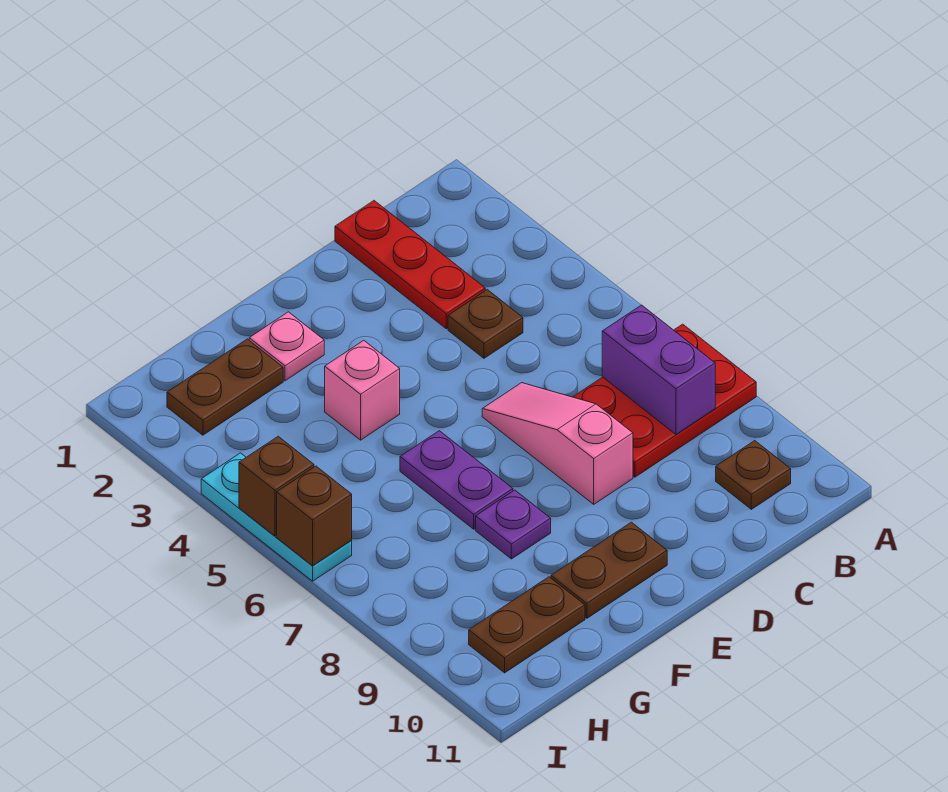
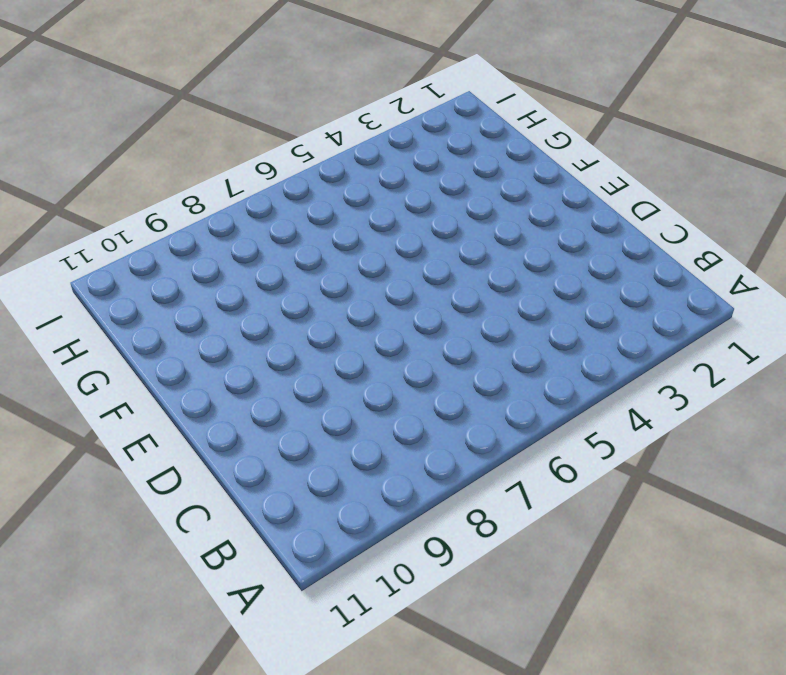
none -> red plate A7:C8 level 1
none -> brown plate B10 level 1
none -> red plate C1:C3 level 1

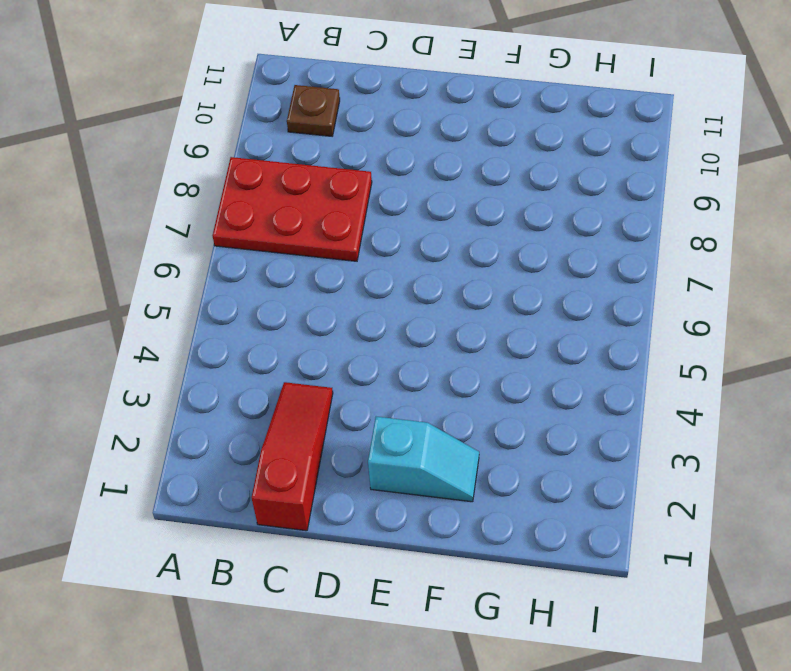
red slope C1:C3 level 1 top 1 -> red plate C1:C3 level 1
cyan slope E2:F2 level 1 top E -> pink plate F2 level 1
none -> brown plate C4 level 1
none -> pink slope D6:D8 level 1 top 8
none -> brown plate E10:F10 level 1

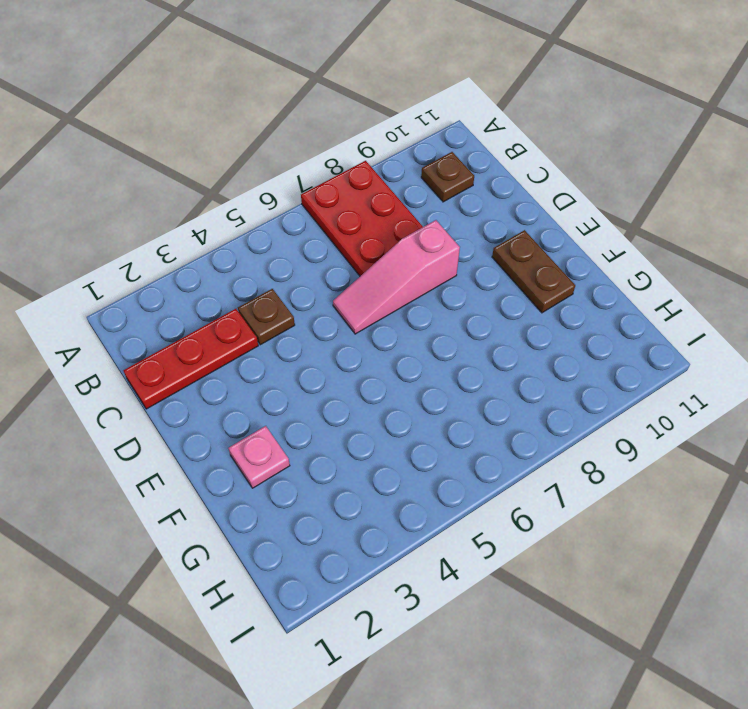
none -> pink brick F4 level 1
none -> purple plate F6:F7 level 1
none -> purple plate F8 level 1

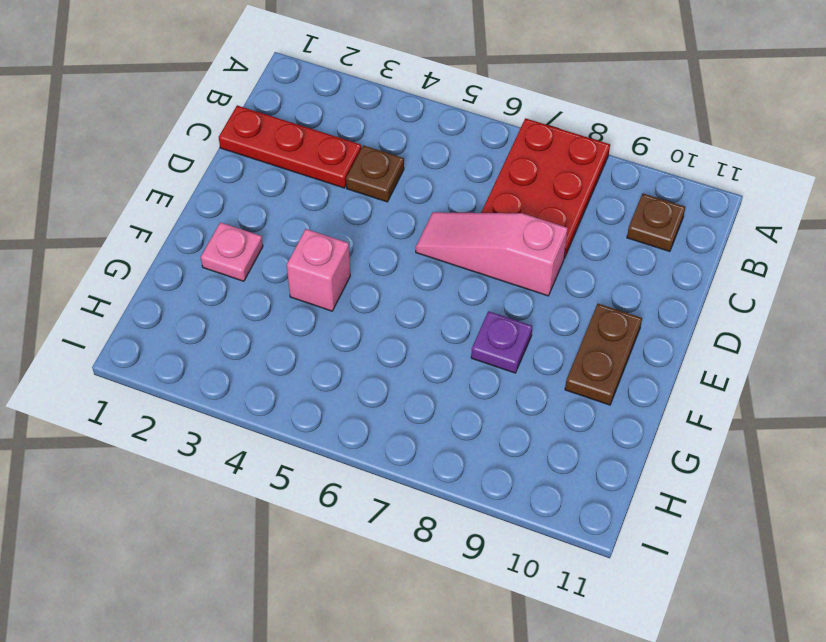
none -> purple plate F6:F7 level 1
none -> brown plate G2:H2 level 1
none -> brown plate G10:H10 level 1

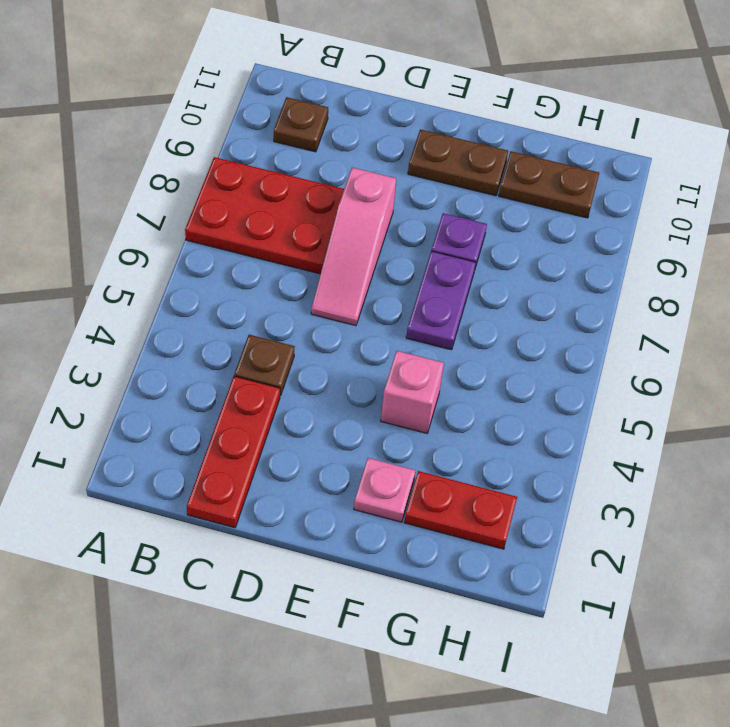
red plate G2:H2 level 1 -> brown plate G2:H2 level 1
none -> cyan plate I4:I6 level 1
none -> purple brick B7:B8 level 2
none -> brown brick I5 level 2

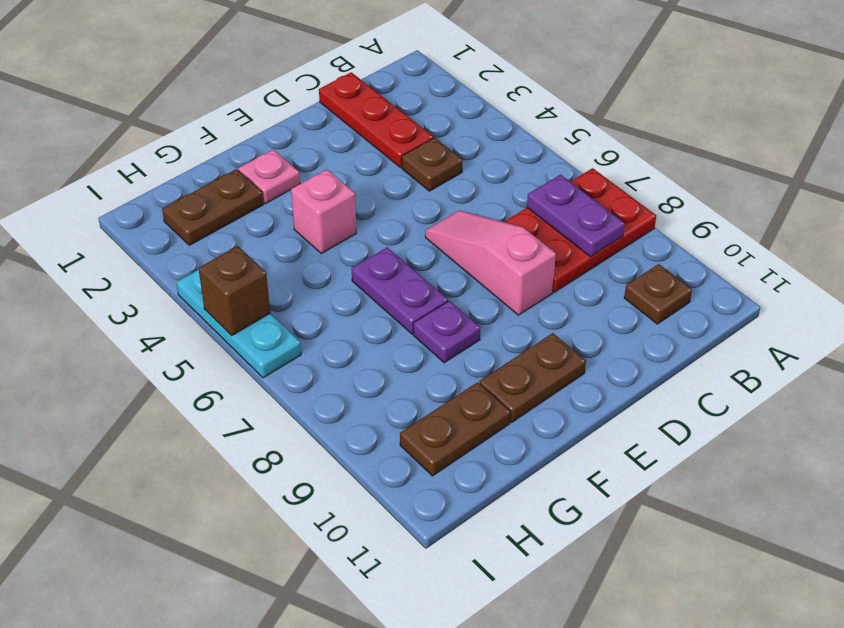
purple plate B7:B8 level 2 -> purple brick B7:B8 level 2
none -> brown brick I6 level 2

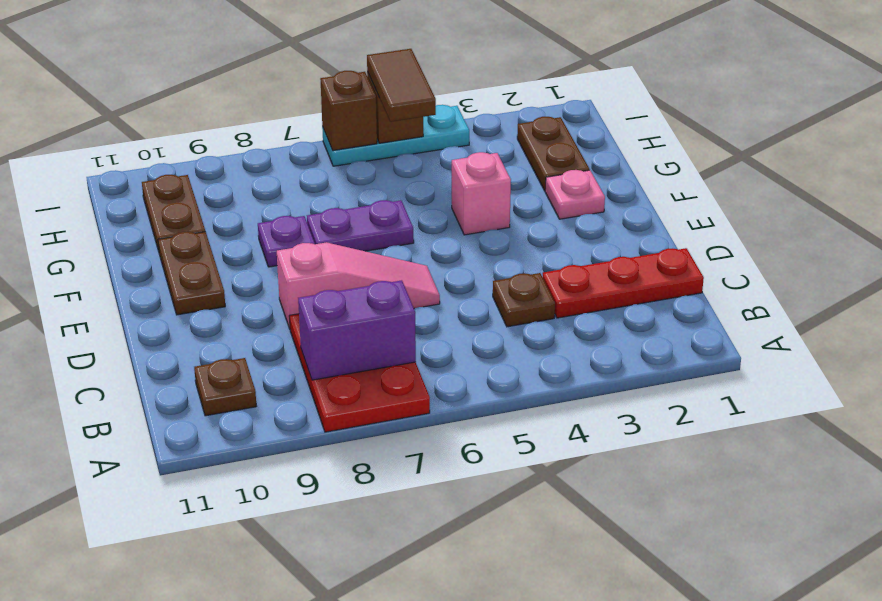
brown tile H5:I5 level 3 -> none

